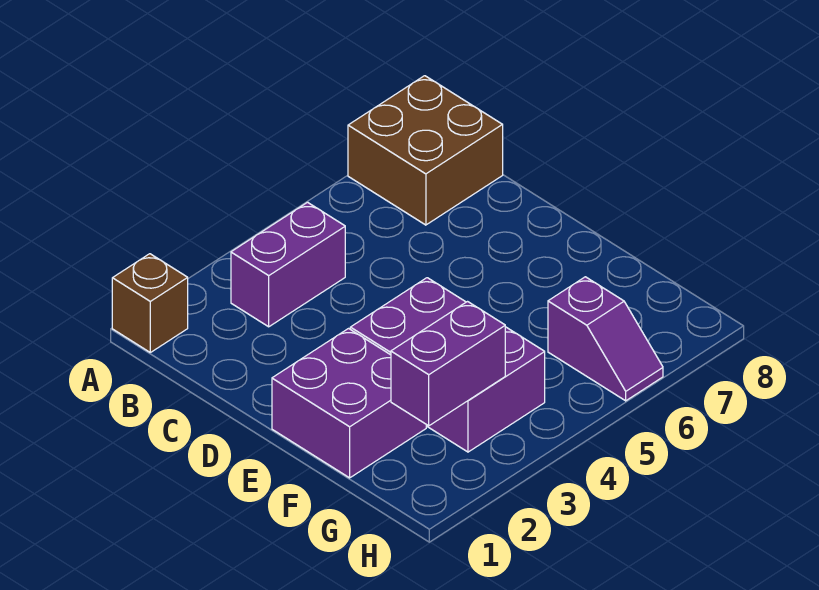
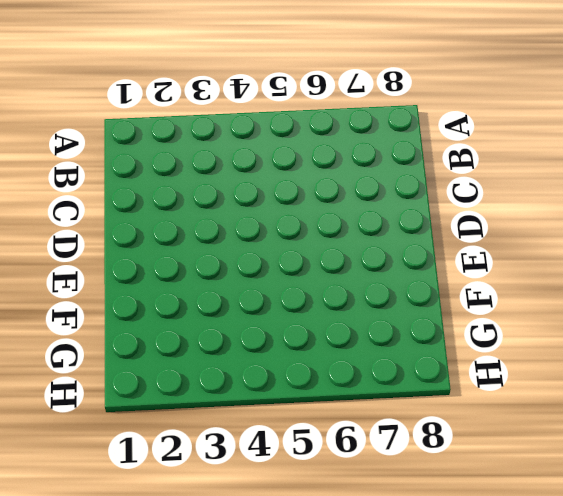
none -> brown brick A1 level 1
none -> brown brick A7:B8 level 1

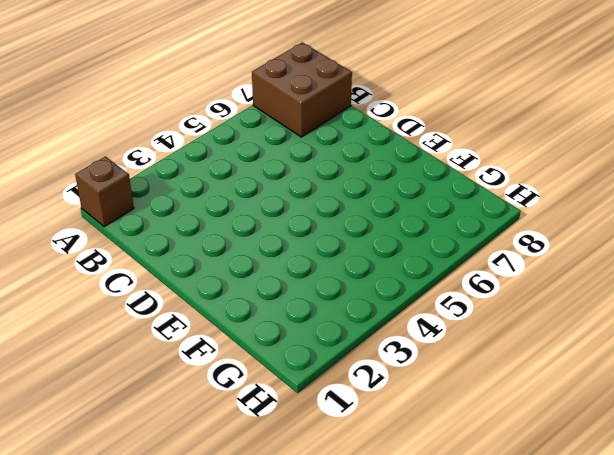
none -> purple brick B3:B4 level 1
none -> purple brick E1:F2 level 1

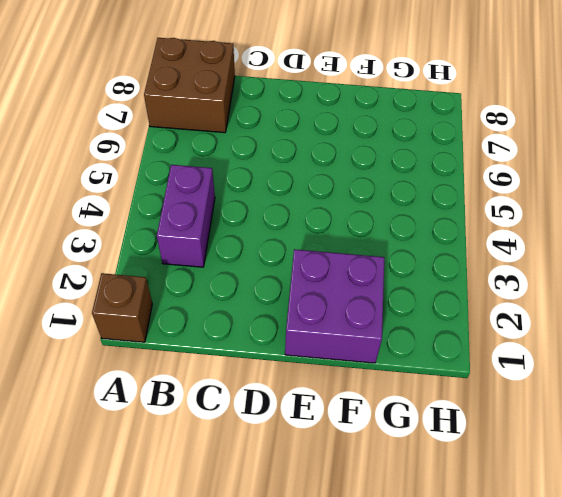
none -> purple brick E3:G4 level 1
none -> purple slope G6:H6 level 1 top G

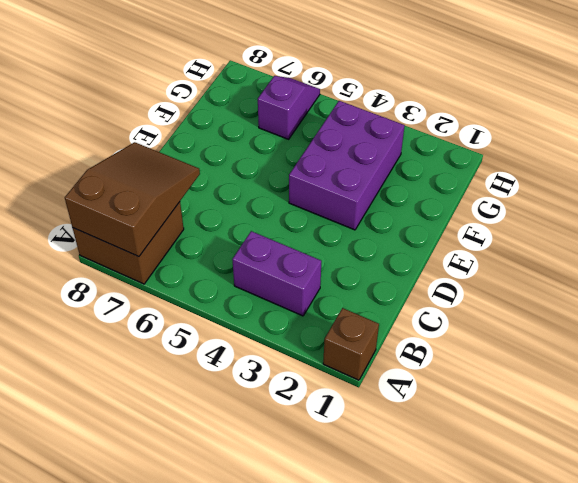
brown slope A7:C8 level 2 top A -> none
none -> purple brick E1:F2 level 1
none -> purple brick G2:G3 level 2

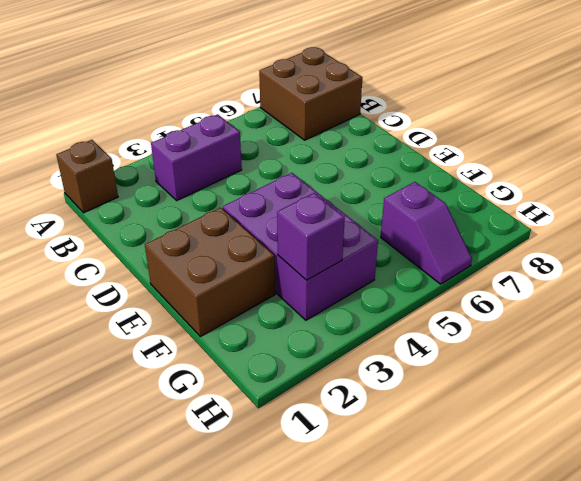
brown brick E1:F2 level 1 -> purple brick E1:F2 level 1
purple brick G3 level 2 -> purple brick G2:G3 level 2

